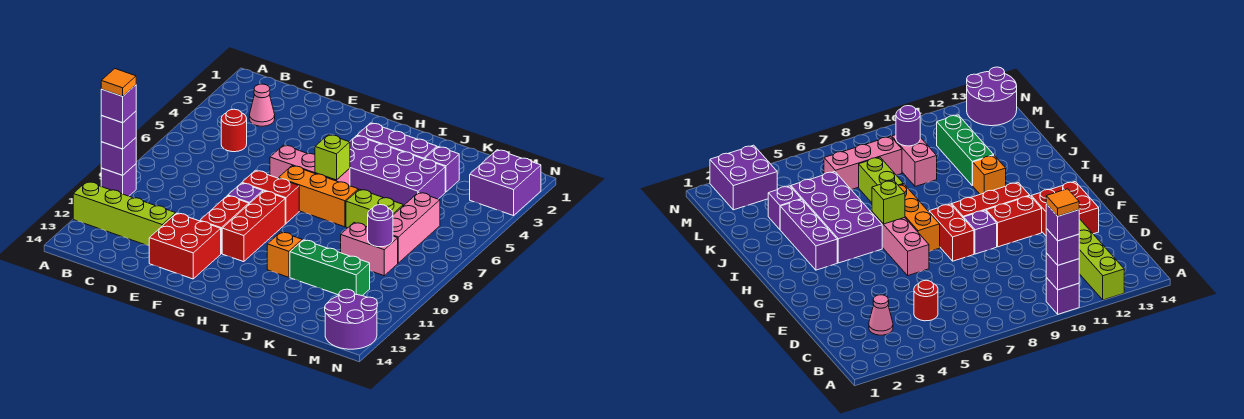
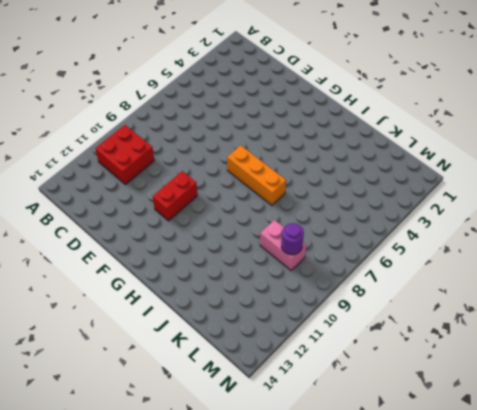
red brick B10:C11 level 1 -> red brick E12:F13 level 1
none -> purple brick A10 level 1
none -> lime brick A12:D12 level 1
none -> pink cone C3 level 1

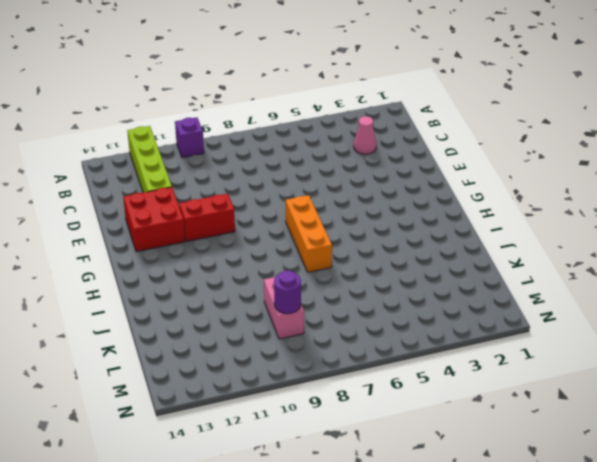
none -> red round brick C5 level 1
none -> pink brick F6:H6 level 1
none -> red brick F8:G8 level 1

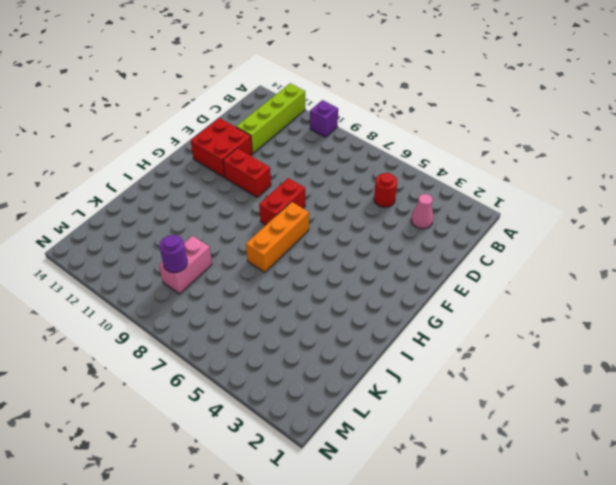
none -> pink brick F6:H6 level 1
none -> purple brick F9 level 1
none -> red brick G9:G11 level 1

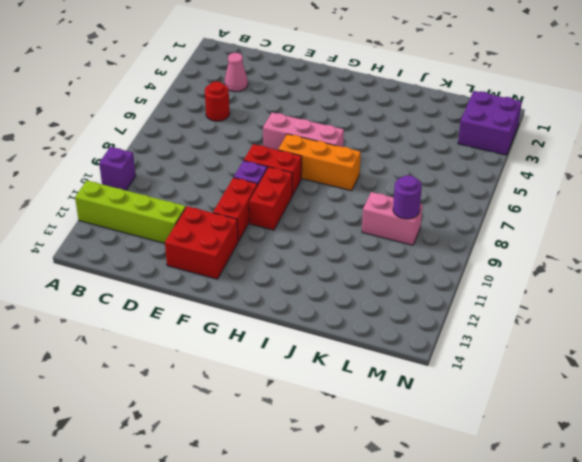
red brick G9:G10 level 1 -> red brick G9:G11 level 1
none -> purple brick H3:J3 level 1
none -> purple brick H4:K5 level 1
none -> orange brick I11 level 1

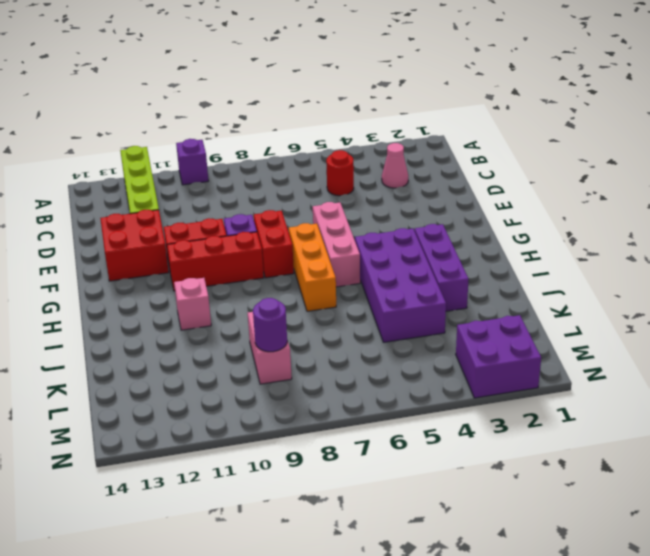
pink brick I11 level 1 -> orange brick I11 level 1
none -> lime brick J7:K7 level 1
none -> green brick J11:L11 level 1
none -> purple brick K3 level 1

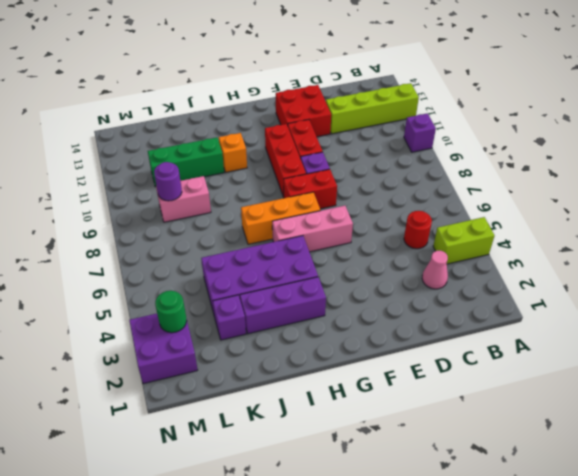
lime brick A4:B4 level 1 -> lime brick J7:K7 level 1
green round brick M3 level 2 -> none
none -> pink brick L6:L8 level 1
none -> purple round brick M13:N14 level 1
none -> purple brick A10 level 2

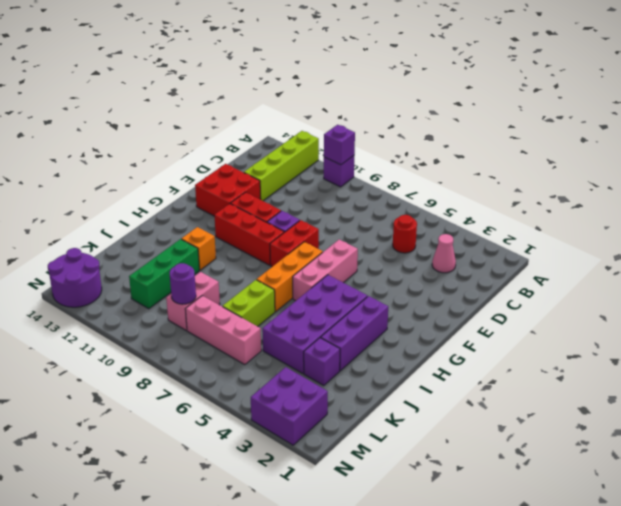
none -> lime brick H6 level 2
none -> purple brick A10 level 3
none -> purple brick A10 level 4

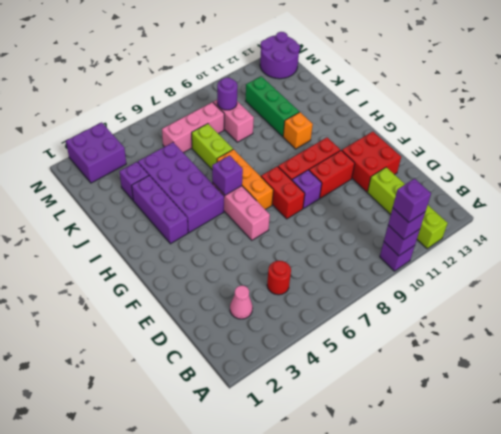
purple brick H6 level 2 -> lime brick H6 level 2
none -> orange tile A10 level 5

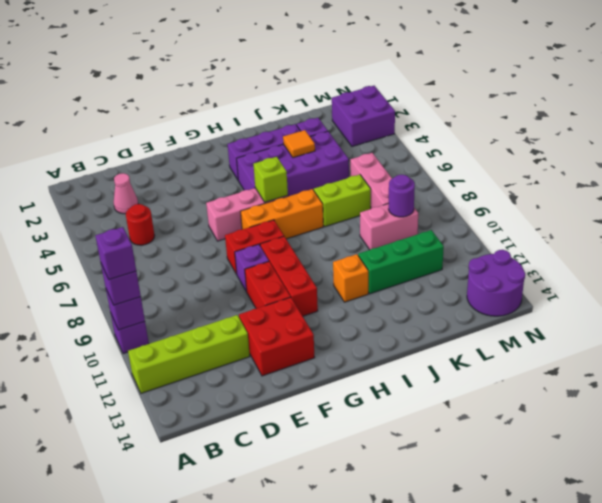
orange tile J4 level 2 -> orange tile A10 level 5

